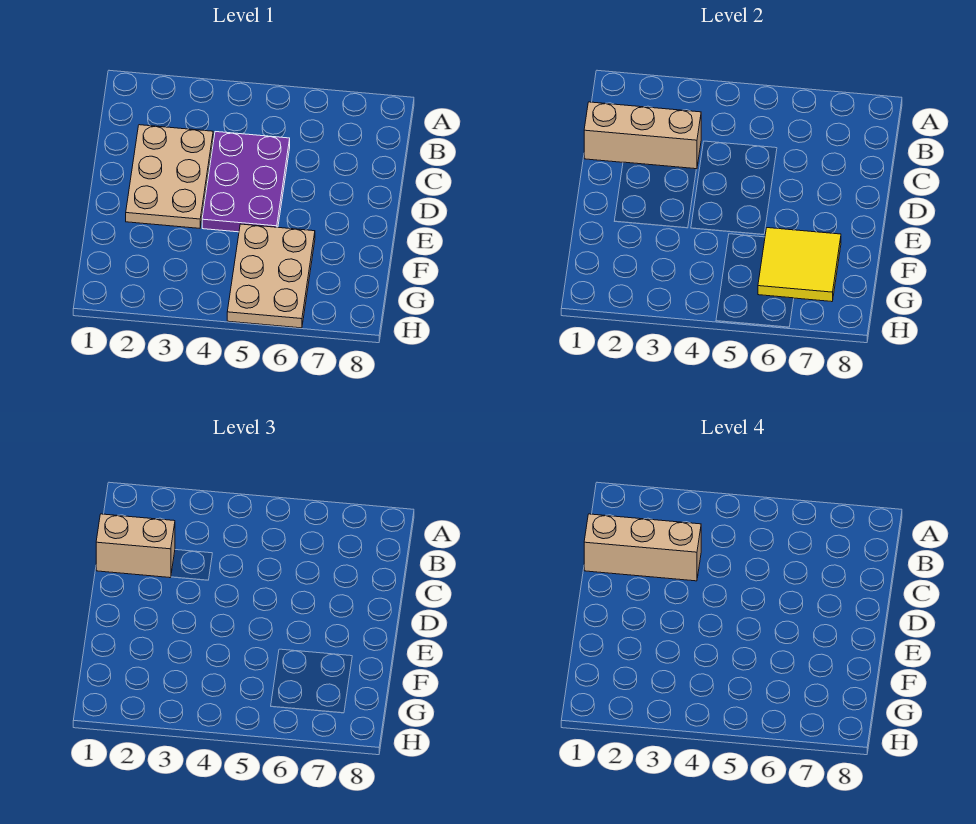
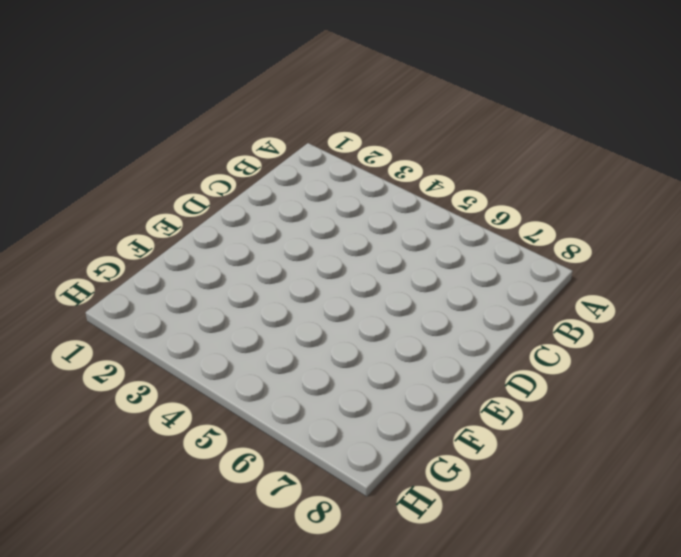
none -> tan plate C2:E3 level 1
none -> purple plate C4:E5 level 1

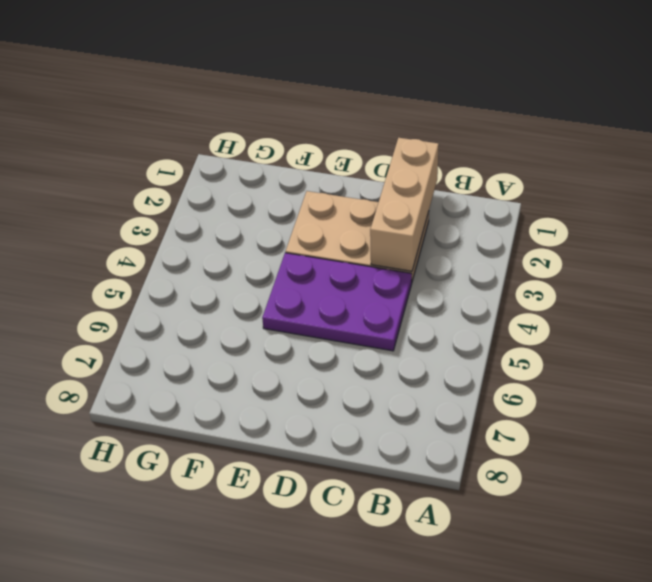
none -> tan plate F5:H6 level 1
none -> yellow tile F6:G7 level 2

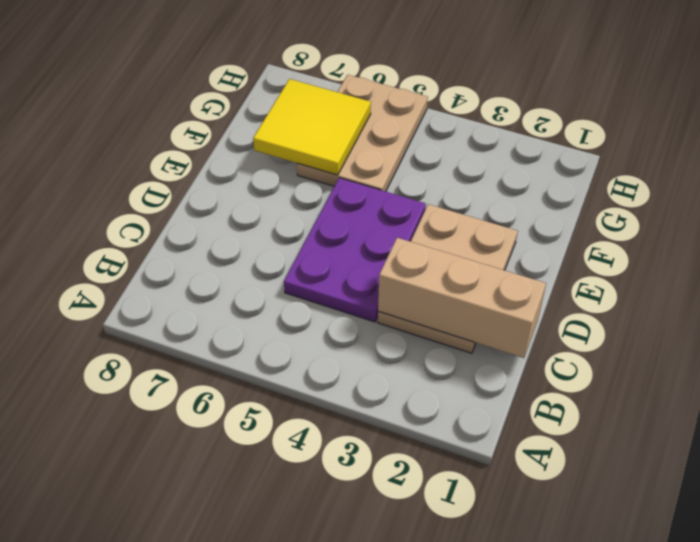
none -> tan brick C1:C2 level 3
none -> tan brick C1:C3 level 4

